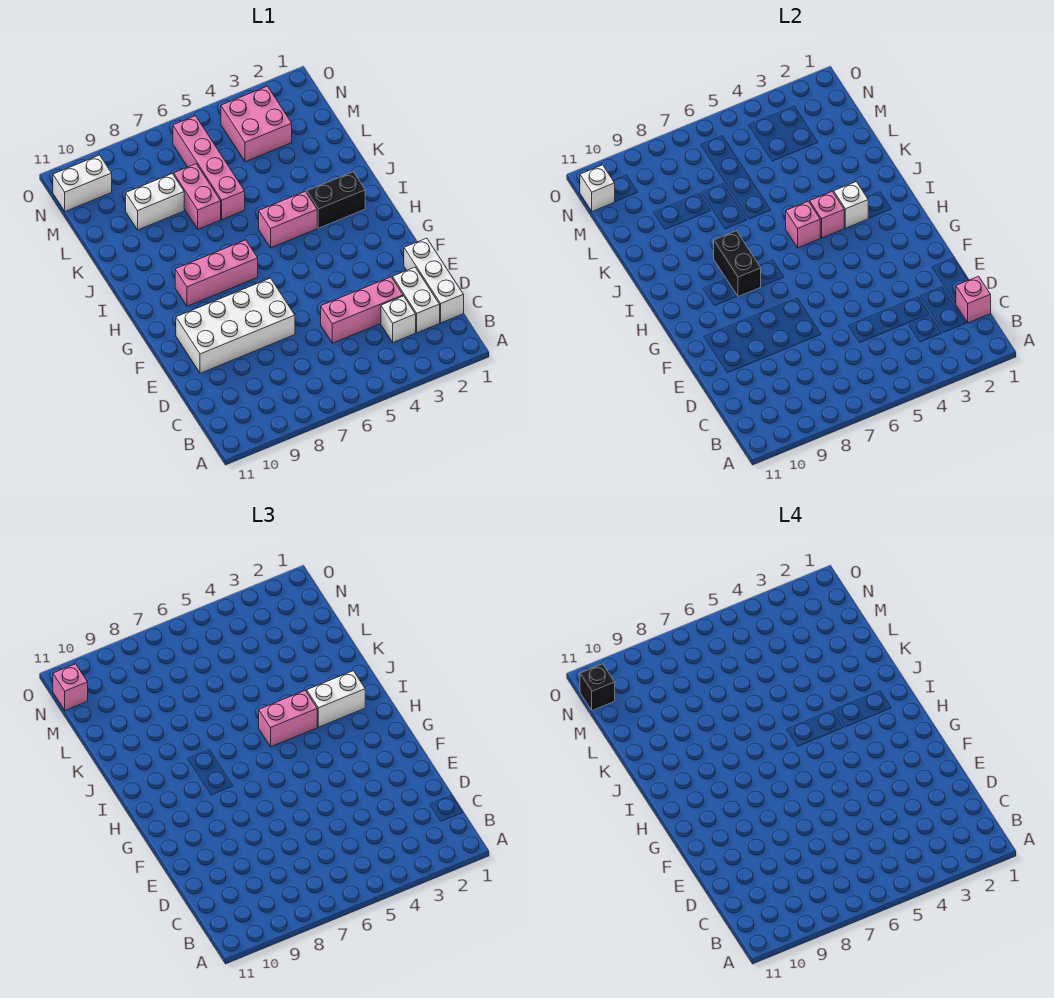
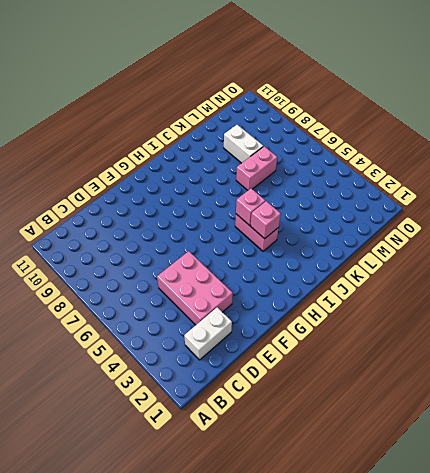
pink brick D3:E5 level 1 -> pink brick D3:D5 level 1
none -> white brick C1:E1 level 1
none -> white brick C3 level 1
none -> white brick E7:F10 level 1

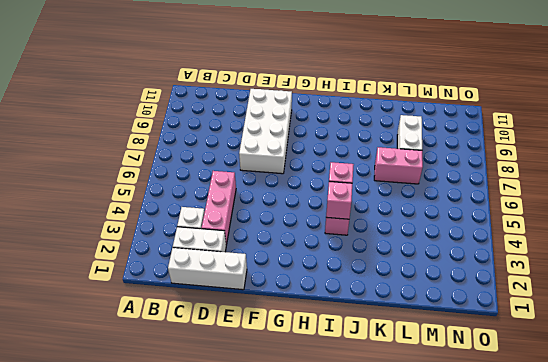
none -> pink brick H7:H9 level 1
none -> black brick I2:I3 level 1
none -> pink brick K6:N6 level 1

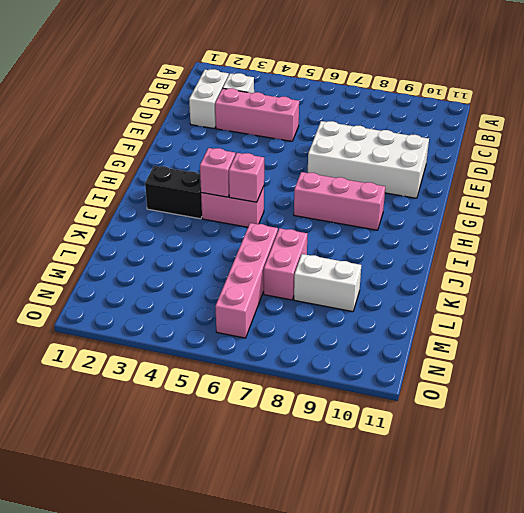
none -> white brick C1:E1 level 1
none -> pink brick M3:N4 level 1
none -> white brick N10:N11 level 1

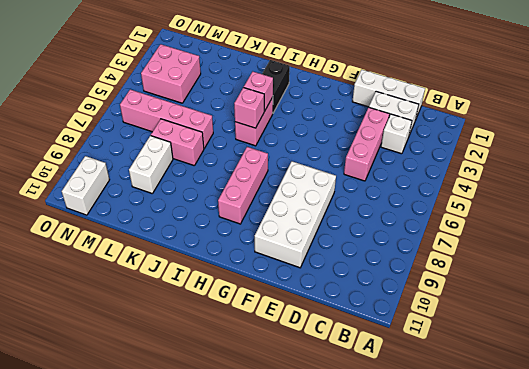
none -> pink brick C1 level 2
none -> black brick H8:I8 level 2
none -> white brick I3 level 2

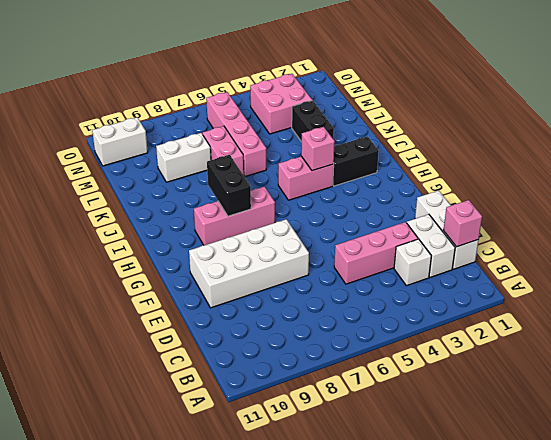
black brick K3:L3 level 1 -> none
none -> white brick I3 level 2
none -> pink brick I5 level 2
none -> white brick N11 level 2

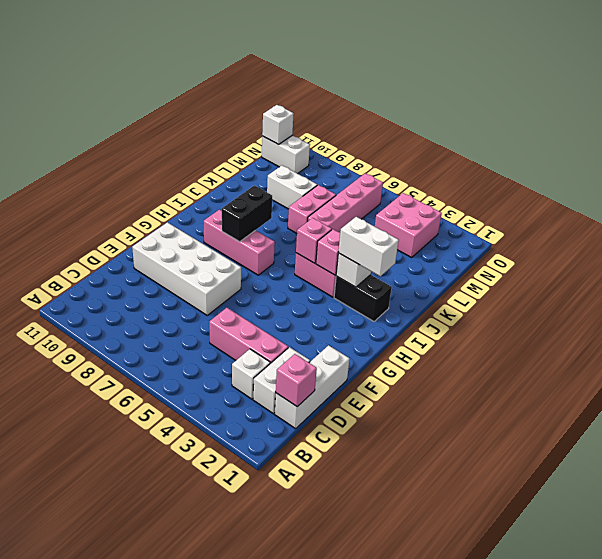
none -> pink brick I4:I5 level 3
none -> pink brick N11 level 3
none -> black brick N11 level 4

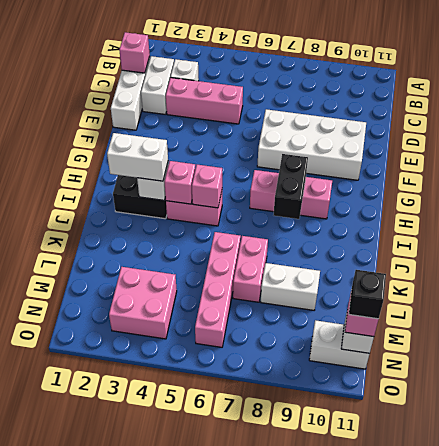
none -> pink brick I4:I5 level 3

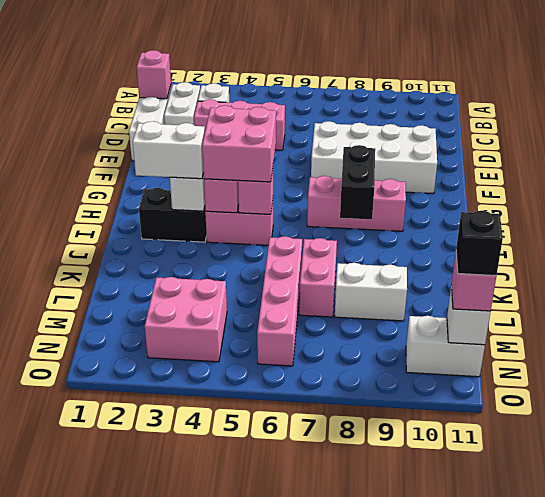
pink brick H4:I5 level 3 -> pink brick I4:I5 level 3

